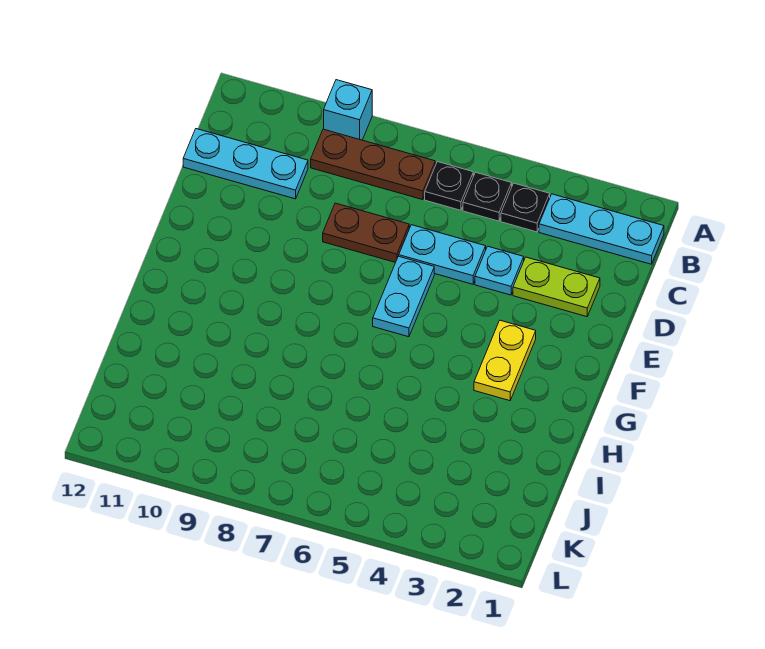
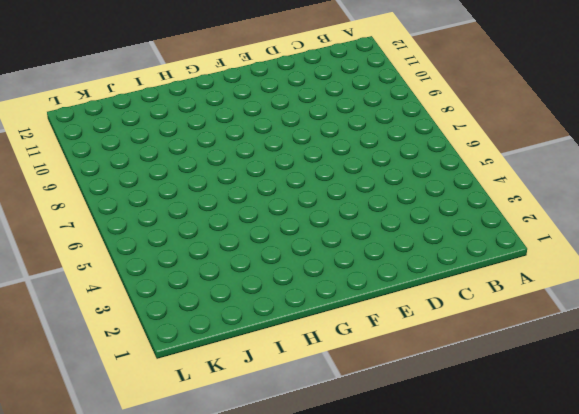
none -> cyan brick A9 level 1
none -> cyan plate B1:B3 level 1
none -> black plate B4 level 1

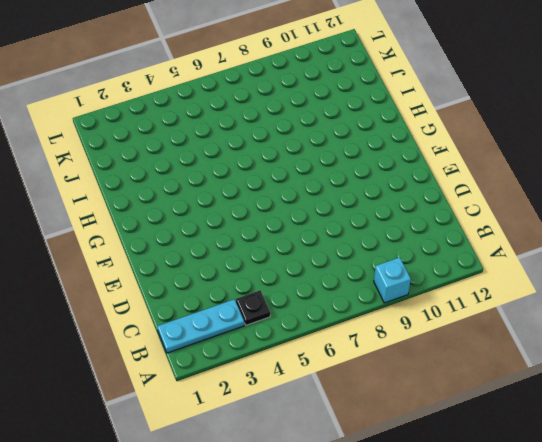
none -> black plate B5 level 1
none -> black plate B6 level 1
none -> brown plate B7:B9 level 1

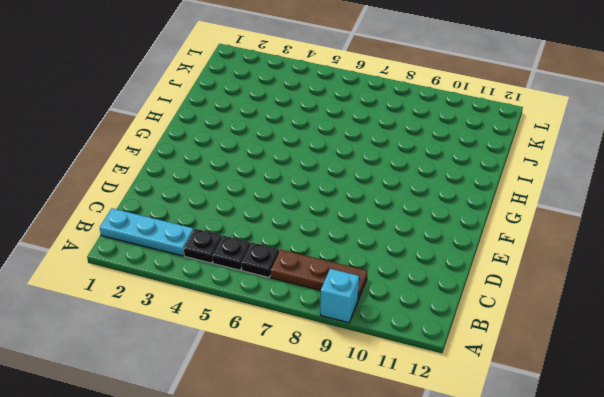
none -> cyan plate C10:C12 level 1
none -> lime plate D2:D3 level 1
none -> cyan plate D4 level 1

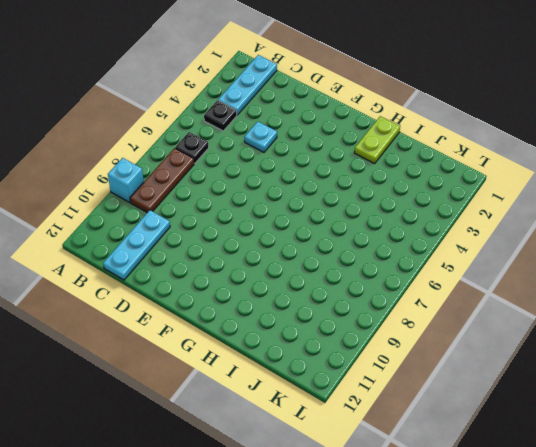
lime plate H1:H2 level 1 -> lime plate D2:D3 level 1
none -> black plate B5 level 1
none -> cyan plate D5:D6 level 1
none -> brown plate D7:D8 level 1

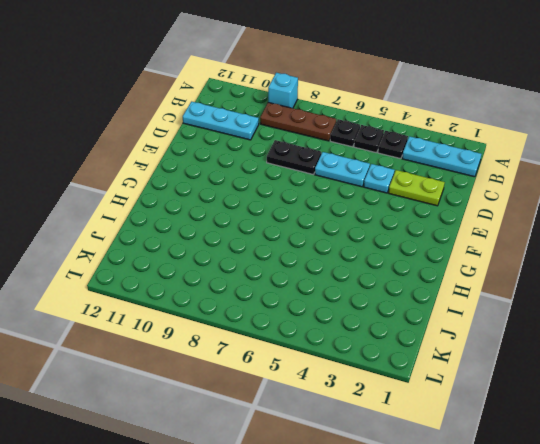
black plate D7:D8 level 1 -> brown plate D7:D8 level 1
none -> cyan plate E6:F6 level 1
none -> yellow plate F3:G3 level 1

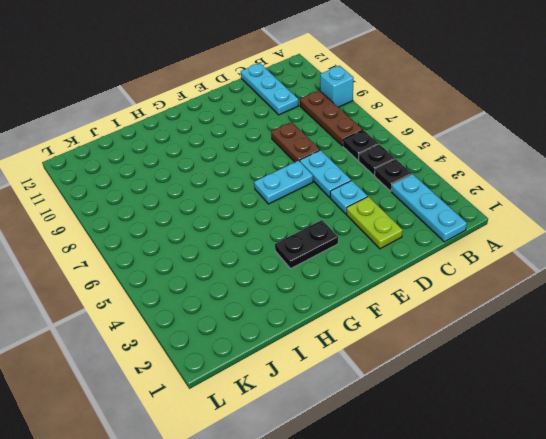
black plate F3:G3 level 1 -> yellow plate F3:G3 level 1

